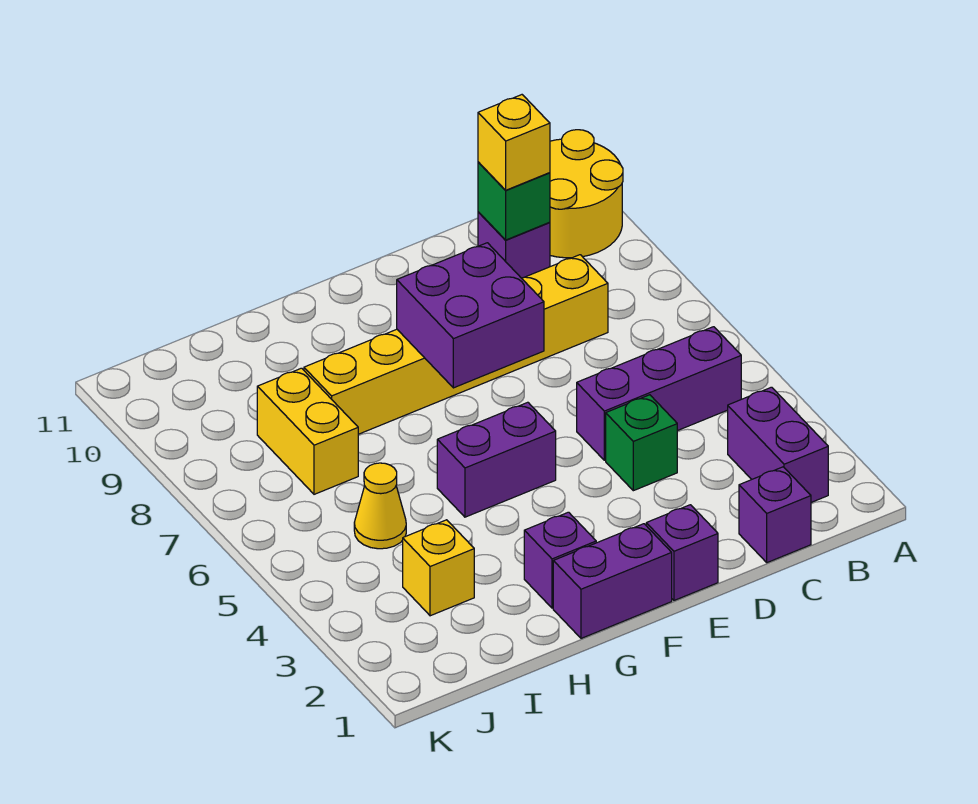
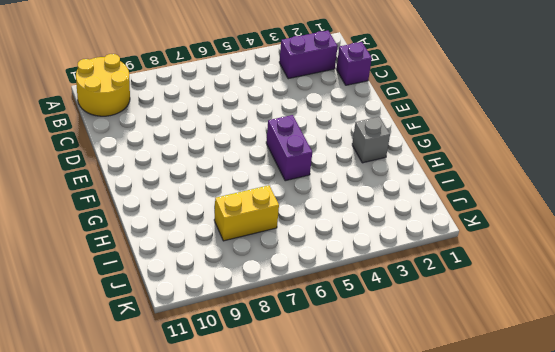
grey brick G2 level 1 -> purple brick G2 level 1
none -> purple brick B5:D5 level 1
none -> yellow brick C8:H8 level 1
none -> purple brick C10 level 1

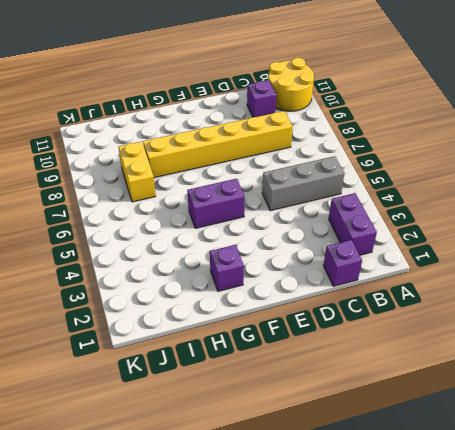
grey brick B5:D5 level 1 -> purple brick B5:D5 level 1
none -> green brick D4 level 1
none -> purple brick E1 level 1
none -> purple brick F1:G1 level 1

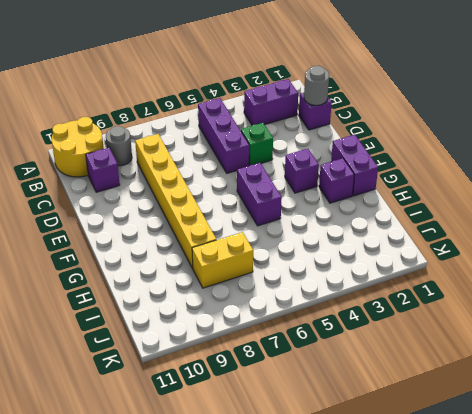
grey round brick B9 level 1 -> none
grey round brick C1 level 2 -> none
purple brick F3 level 1 -> purple brick E1 level 1
none -> yellow brick I3 level 1
none -> yellow cone I5 level 1
none -> green brick C10 level 2

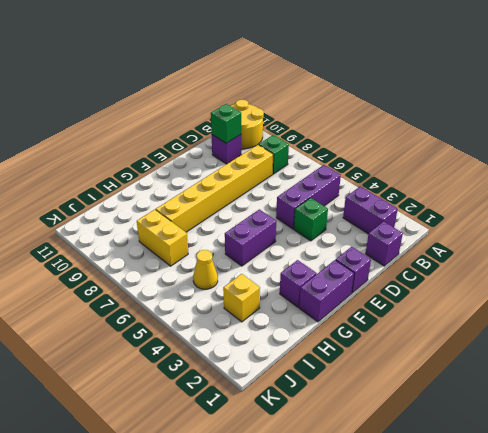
green brick B8 level 1 -> none
none -> purple brick E7:F8 level 2
none -> yellow brick C10 level 3

